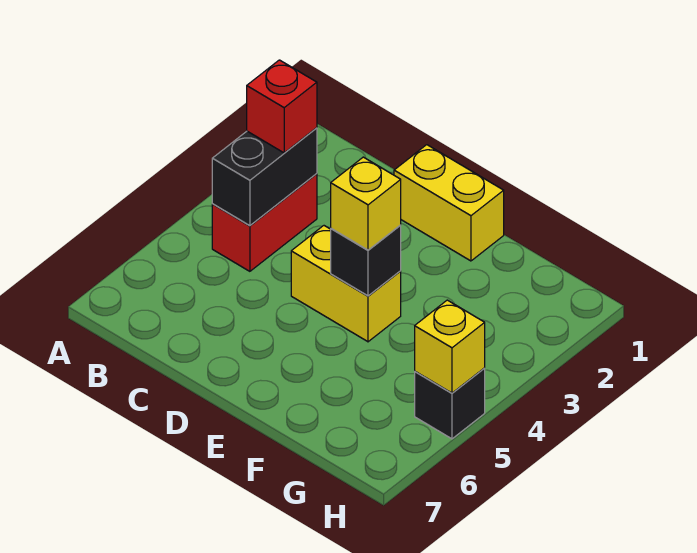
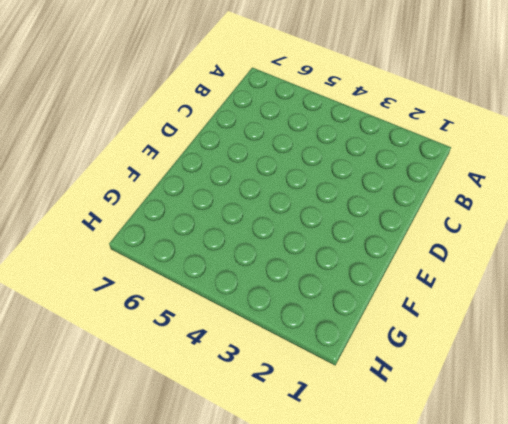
none -> red brick B3:B4 level 1
none -> yellow brick D1:E1 level 1

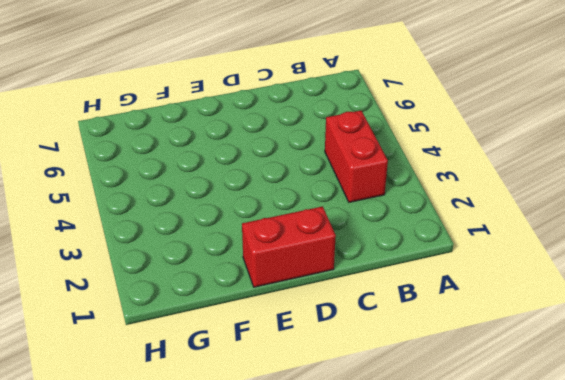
red brick D1:E1 level 1 -> yellow brick D1:E1 level 1
none -> yellow brick D4:E4 level 1
none -> black brick H5 level 1

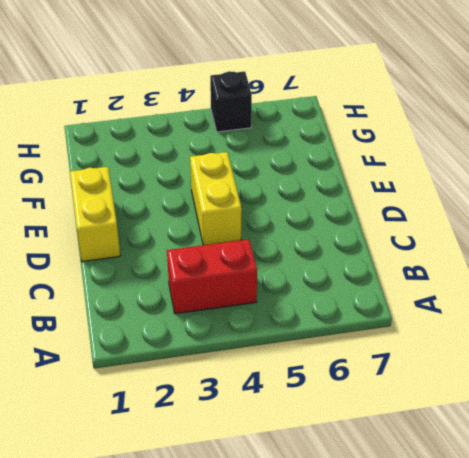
none -> black brick B3:B4 level 2
none -> black brick E4 level 2

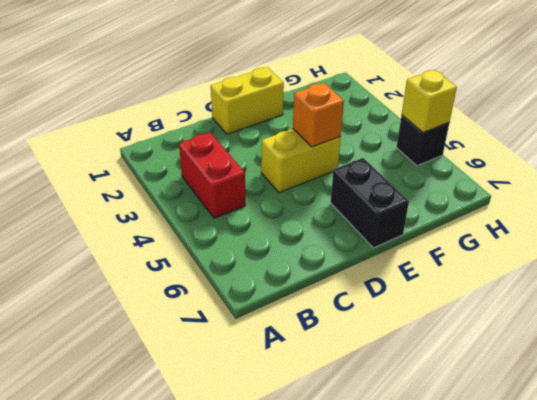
orange brick E4 level 2 -> black brick E4 level 2
black brick E6:E7 level 1 -> black brick B3:B4 level 2
none -> red brick B3 level 3
none -> yellow brick E4 level 3

